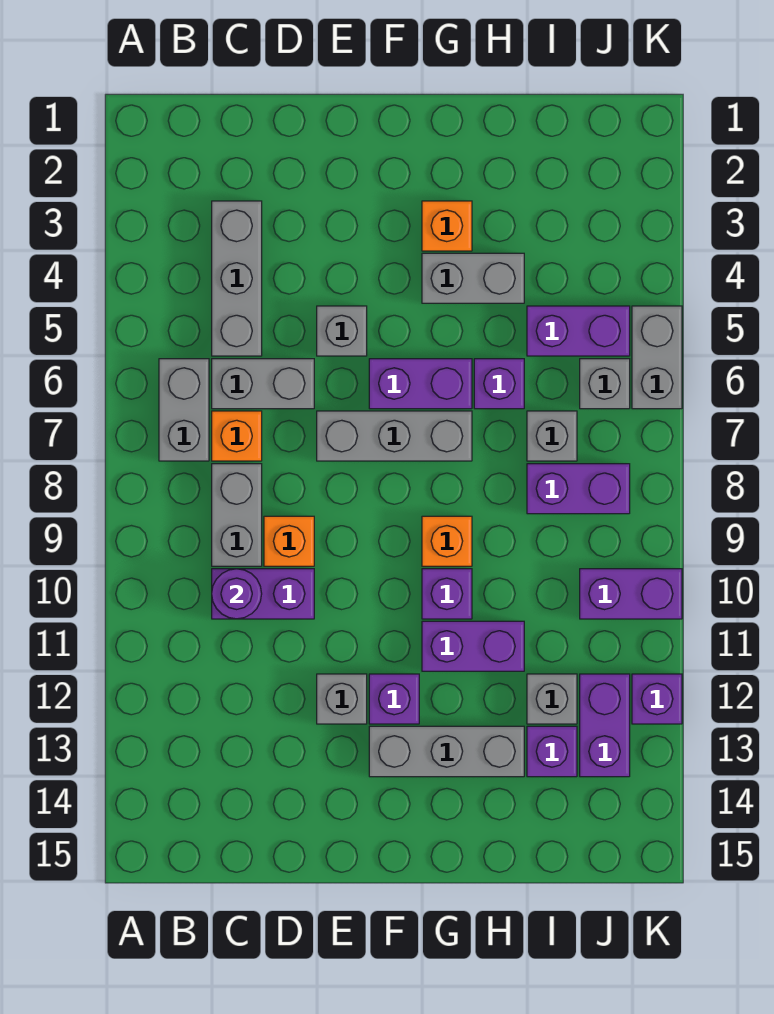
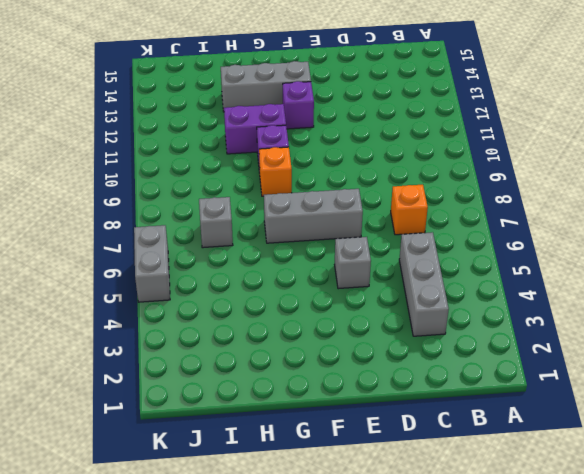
none -> grey brick B6:B7 level 1
none -> grey brick C6:D6 level 1
none -> grey brick C8:C9 level 1
none -> purple brick C10:D10 level 1

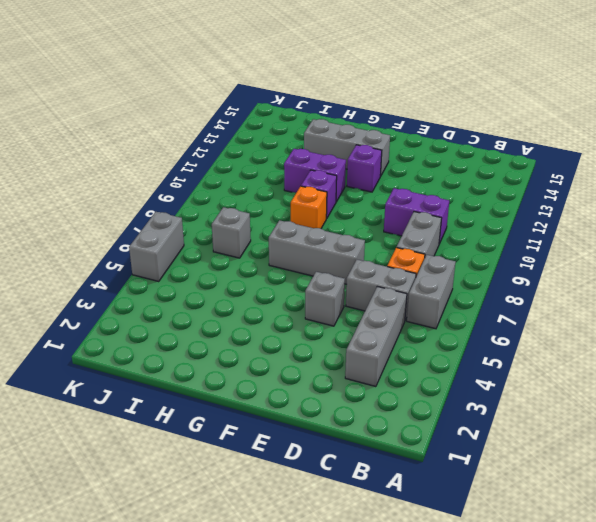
none -> orange brick D9 level 1
none -> grey brick E12 level 1
none -> purple brick F6:G6 level 1
none -> orange brick G3 level 1

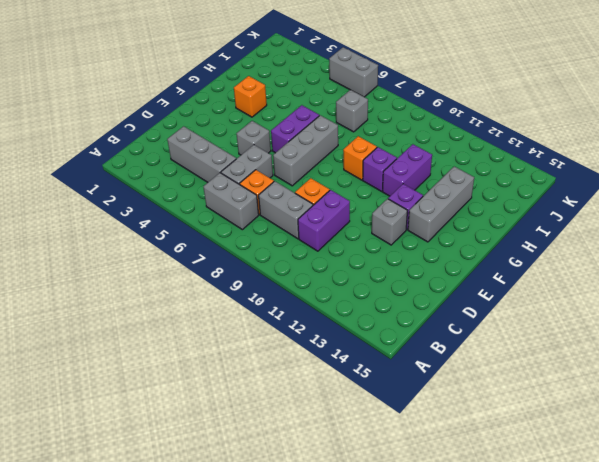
none -> grey brick G4:H4 level 1
none -> purple brick H6 level 1
none -> purple brick I5:J5 level 1
none -> purple brick I8:J8 level 1

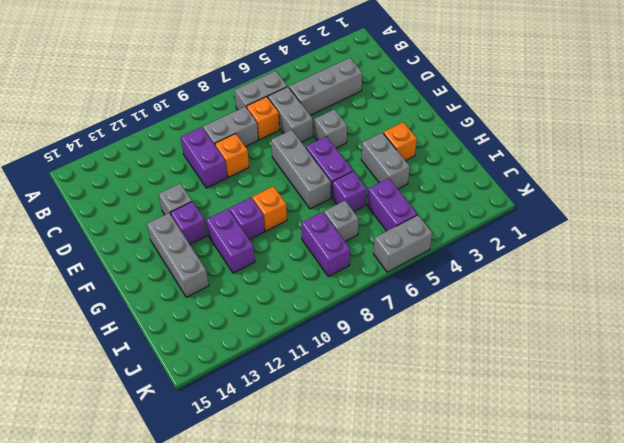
none -> grey brick I12 level 1
none -> purple brick I13 level 1
none -> grey brick J6 level 1
none -> purple brick J10:K10 level 1

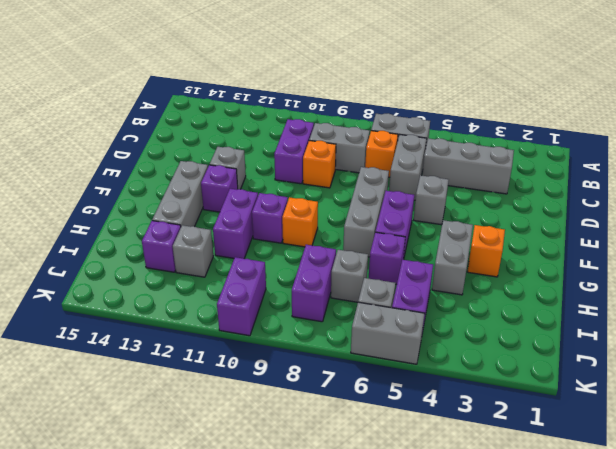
none -> purple brick J12:J13 level 1
none -> purple brick K12 level 1
none -> purple round brick C10 level 2

